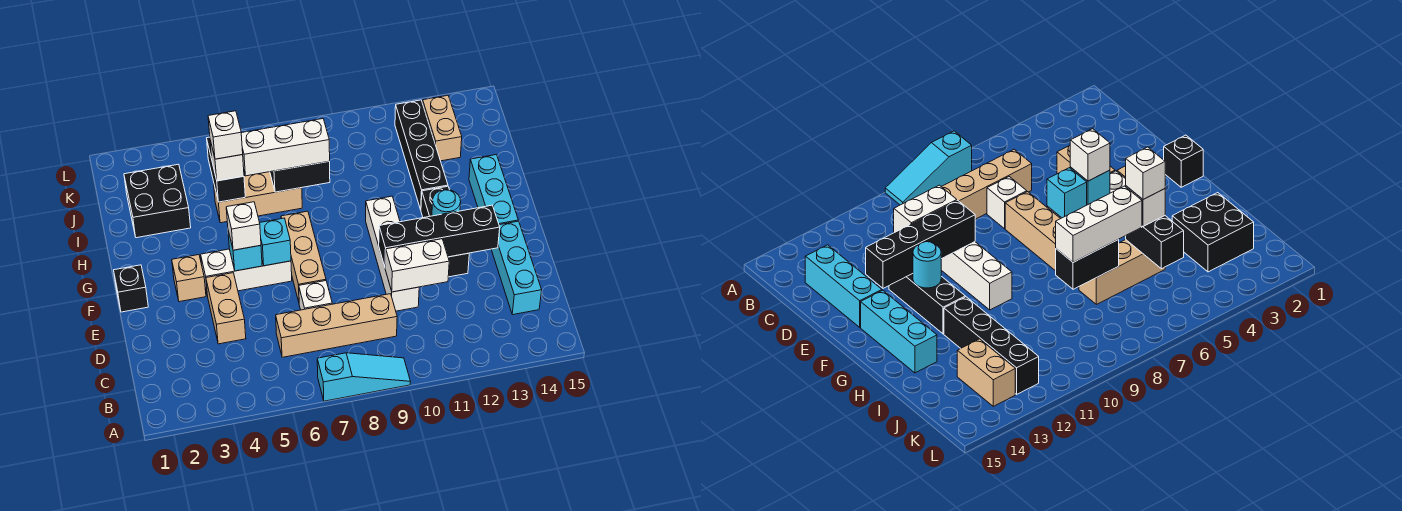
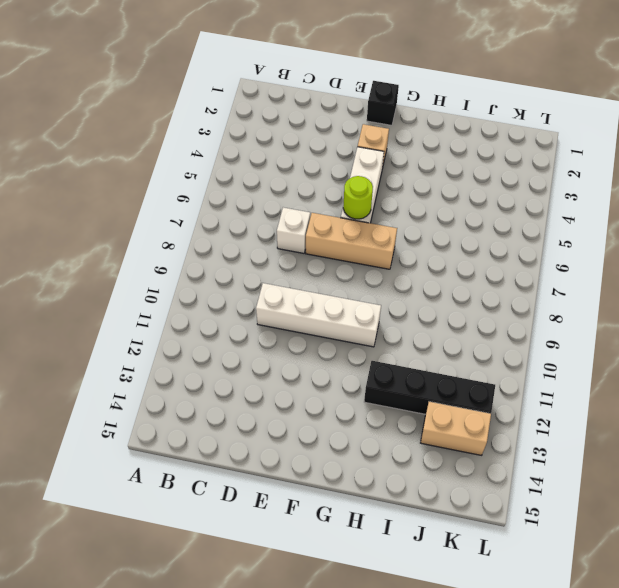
lime round brick F6 level 2 -> cyan brick F6 level 2
none -> cyan slope A7:A9 level 1 top 7
none -> tan brick C6:C9 level 1
none -> cyan brick C14:E14 level 1

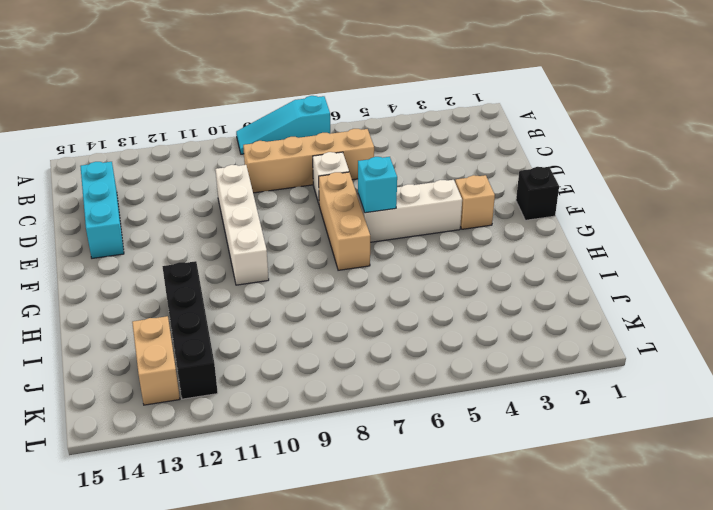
none -> tan brick D4:E4 level 1
none -> black brick E12:G12 level 1
none -> cyan brick F14:H14 level 1

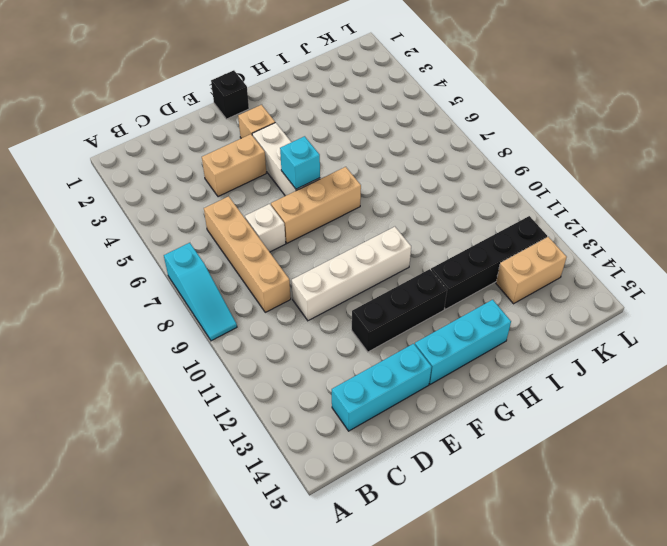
none -> black brick I2:J3 level 1
none -> tan brick I5:I7 level 1
none -> white brick D10:D11 level 2

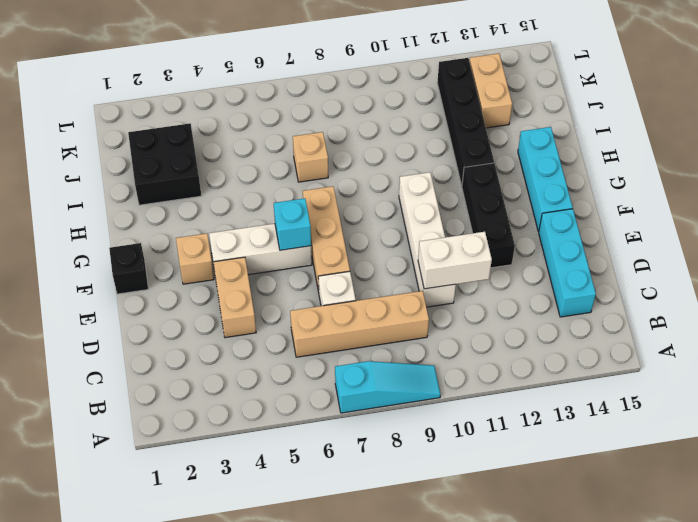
tan brick I7 level 1 -> tan brick I5:I7 level 1
none -> black brick E10:E13 level 2
none -> cyan brick F5 level 2
none -> cyan round brick F12 level 2

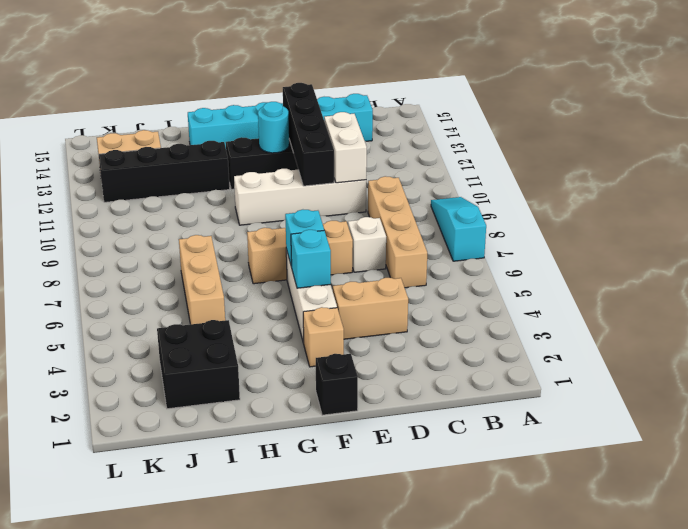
none -> black brick I5:J5 level 2
none -> black brick I7:I8 level 2
none -> white brick F5 level 3

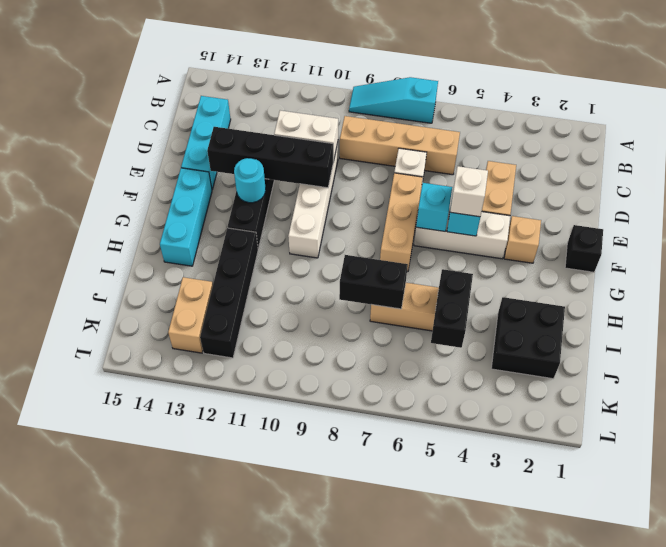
none -> white brick I5 level 3
none -> white brick I6:I8 level 3
none -> white brick I5 level 4

